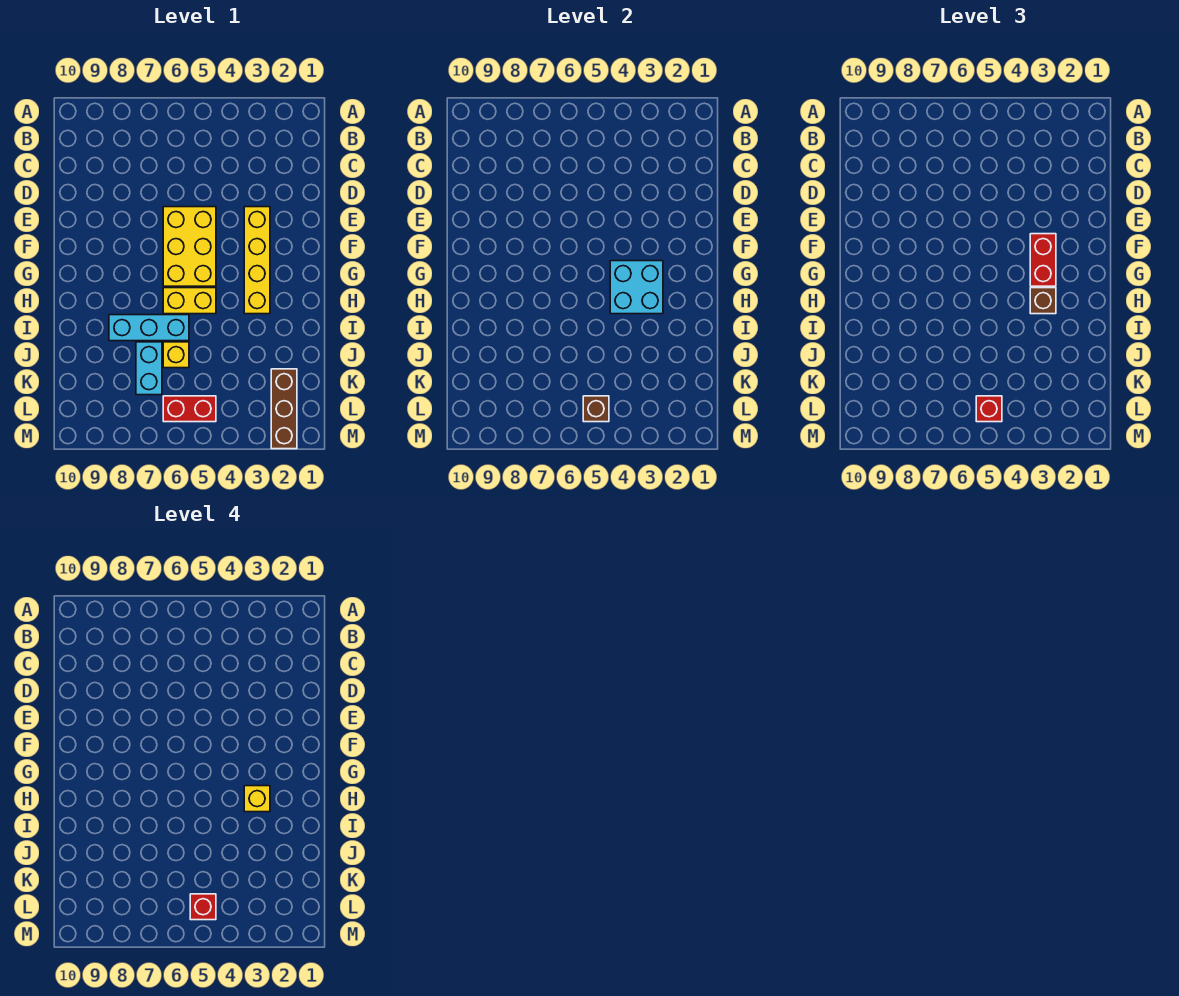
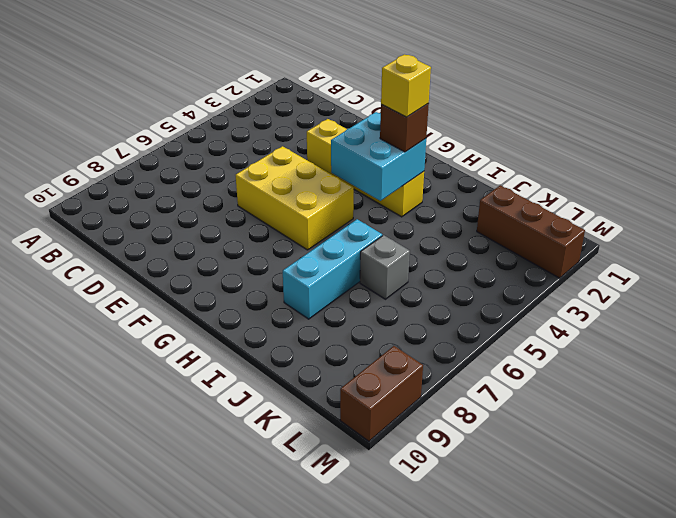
grey brick J6 level 1 -> yellow brick J6 level 1
brown brick M9:M10 level 1 -> none
none -> yellow brick H5:H6 level 1
none -> cyan brick J7:K7 level 1
none -> red brick L5:L6 level 1

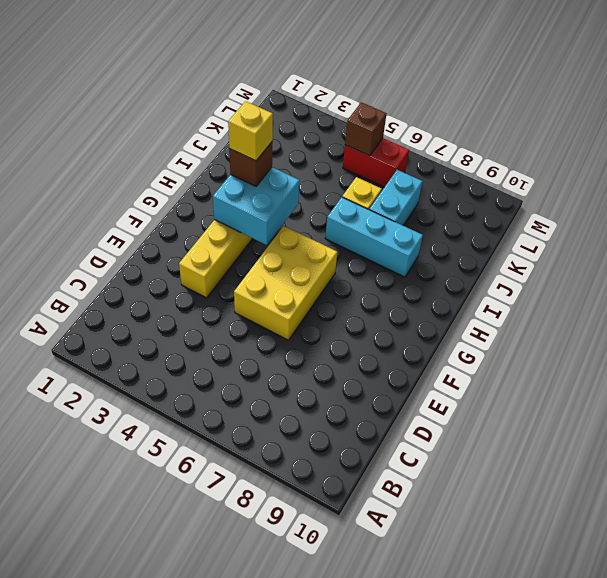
none -> yellow brick H5:H6 level 1
none -> brown brick K2:M2 level 1
none -> red brick F3:G3 level 3

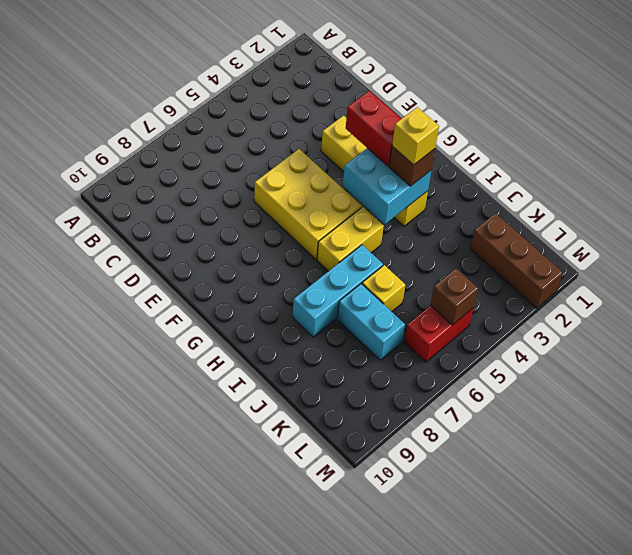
none -> red brick L5 level 3
none -> red brick L5 level 4

